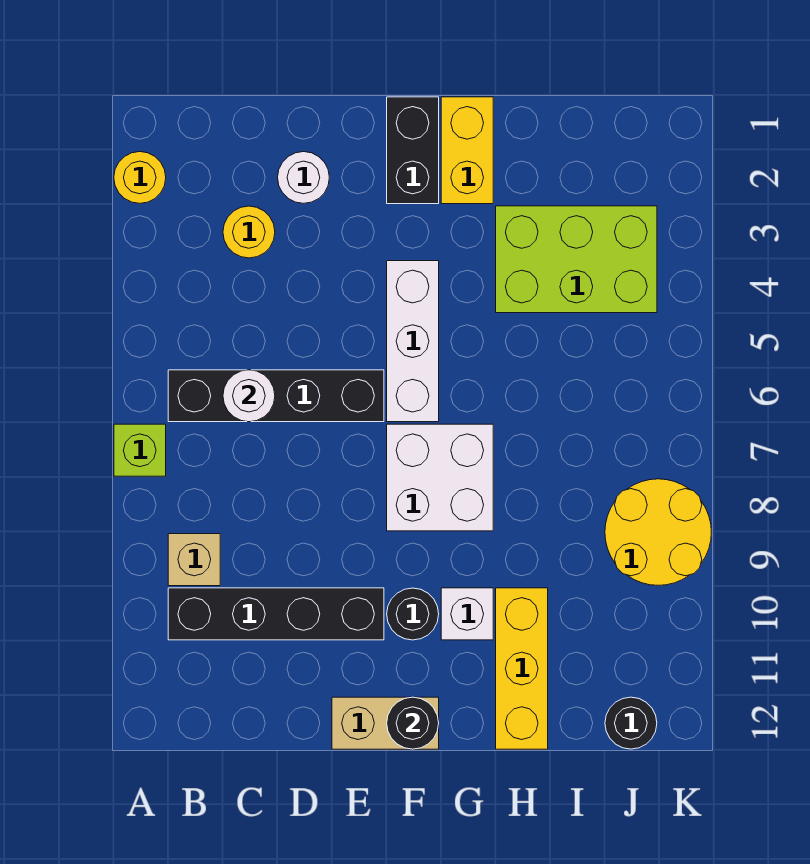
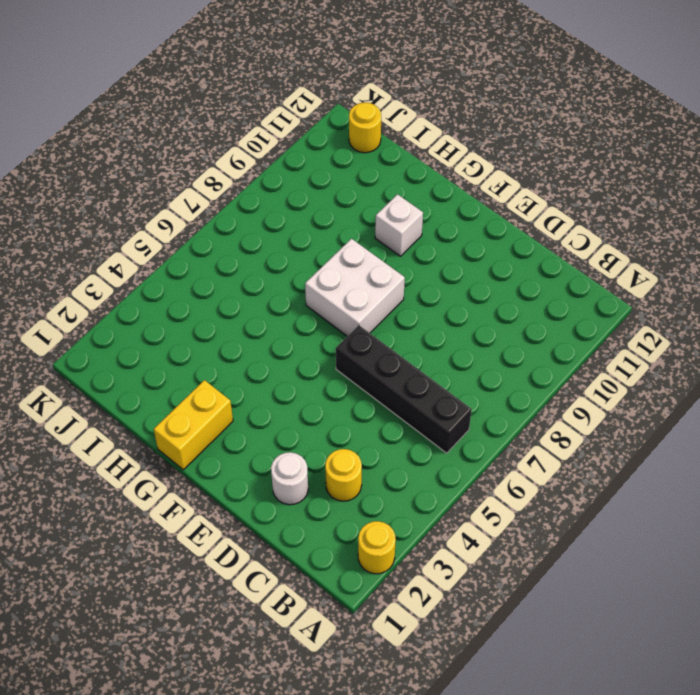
yellow round brick J12 level 1 -> black round brick J12 level 1
none -> lime brick A7 level 1
none -> tan brick B9 level 1
none -> black brick B10:E10 level 1

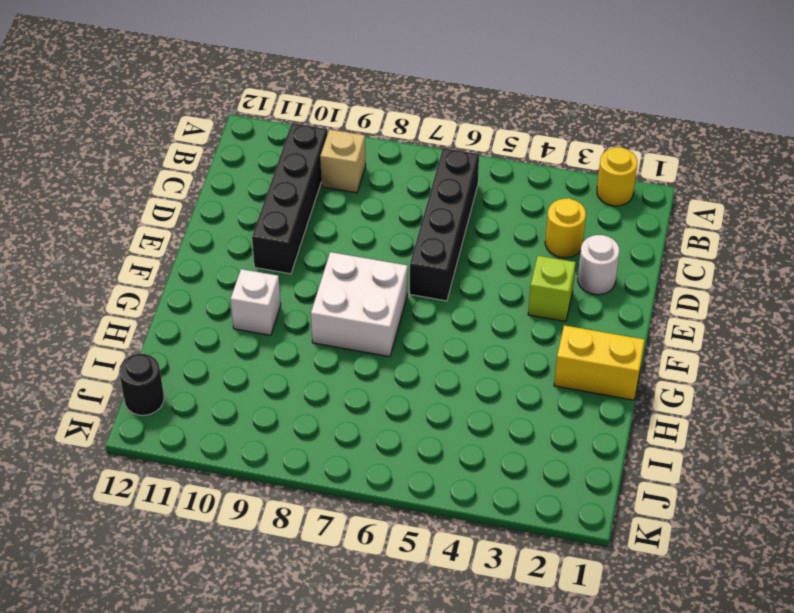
lime brick E3 level 1 -> lime brick A7 level 1
none -> tan brick E12:F12 level 1
none -> black brick F1:F2 level 1
none -> white brick F4:F6 level 1

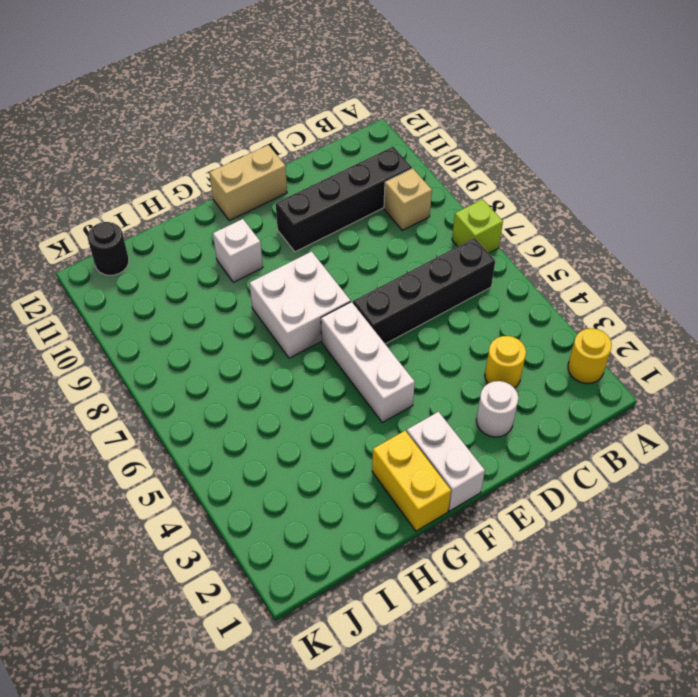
white brick F1:F2 level 1 -> black brick F1:F2 level 1
none -> black round brick F10 level 1
none -> lime brick H3:J4 level 1
none -> yellow brick H10:H12 level 1

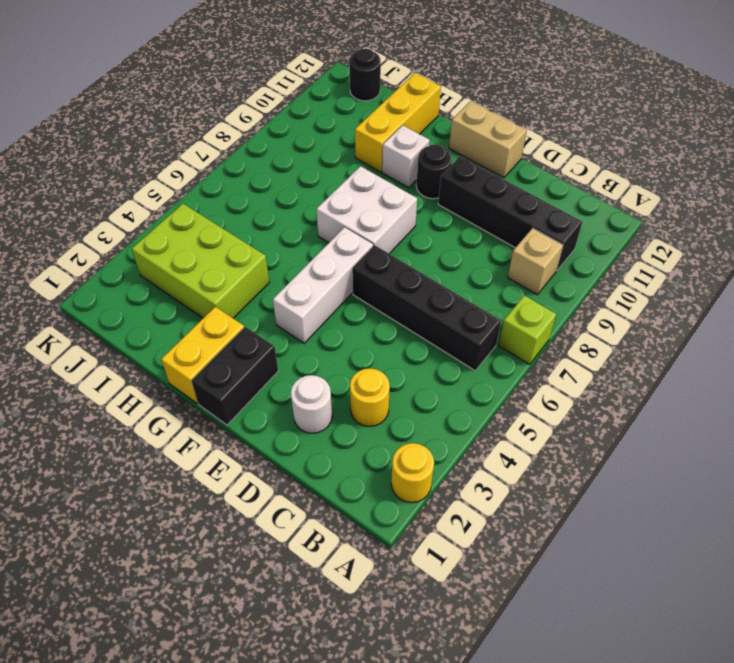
none -> yellow round brick J8:K9 level 1
none -> white round brick C6 level 2
none -> black round brick F12 level 2

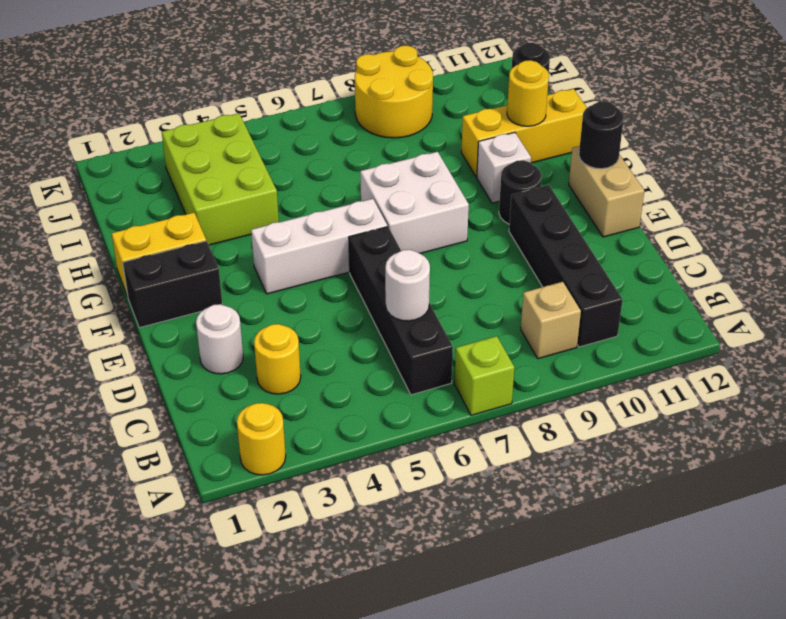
yellow round brick H11 level 2 -> none

